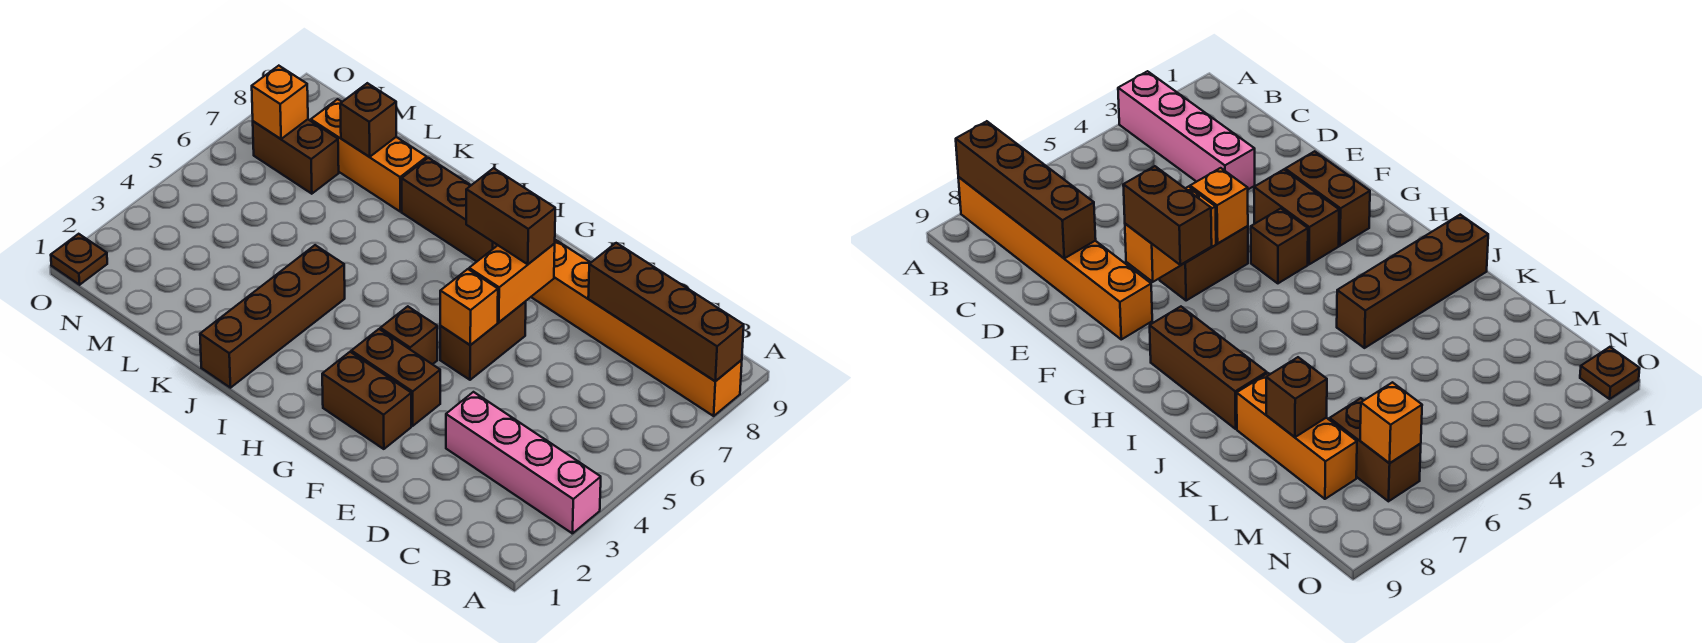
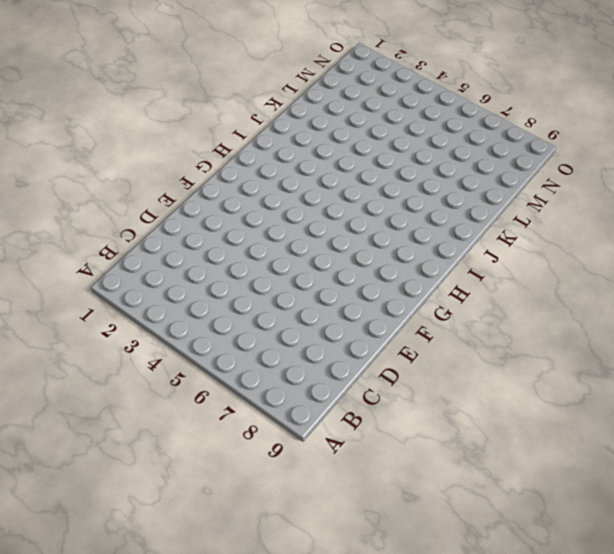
none -> pink brick A3:D3 level 1
none -> orange brick A8:F8 level 1
none -> brown brick F2:G2 level 1

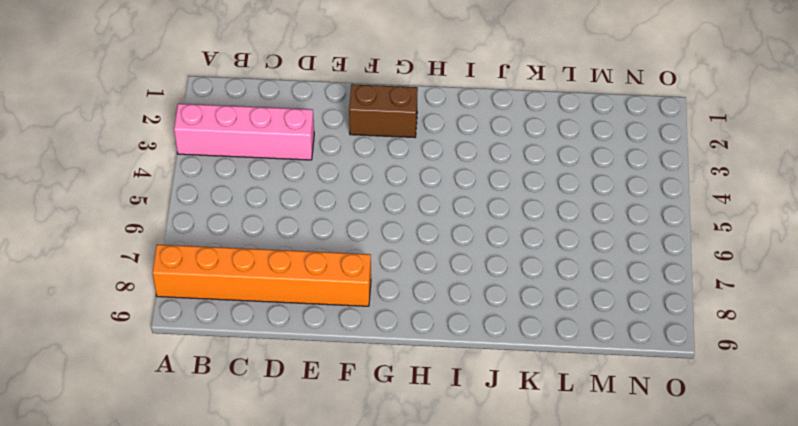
none -> brown brick F3:G3 level 1
none -> brown brick F5:F6 level 1
none -> brown brick G4 level 1

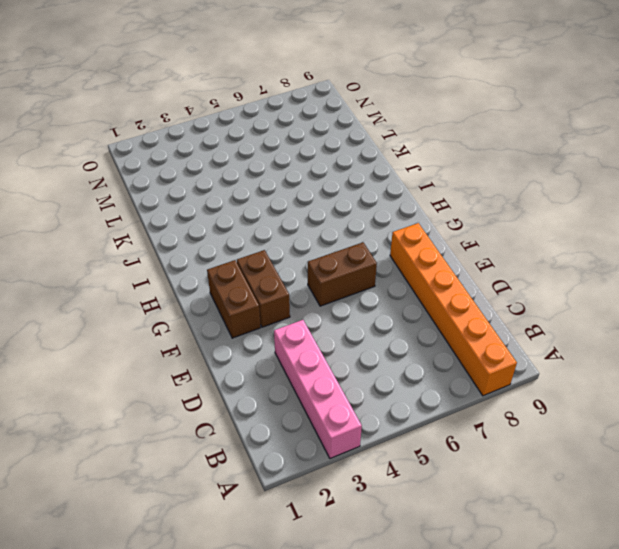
none -> brown brick G4 level 1
none -> brown brick H8:J8 level 1
none -> brown brick J1:J4 level 1

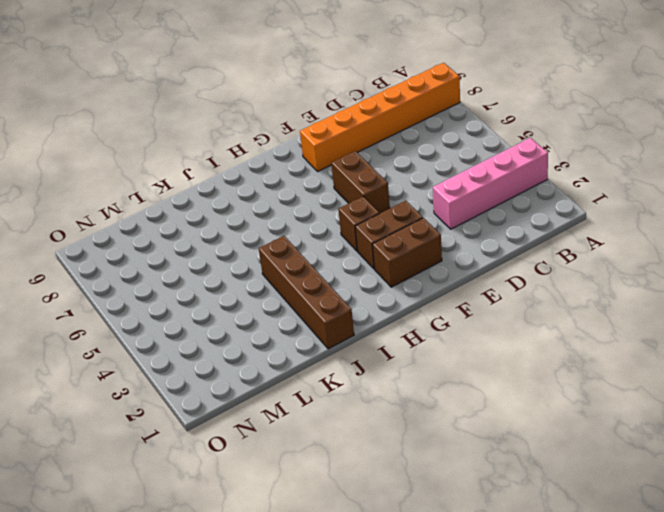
none -> brown brick H8:J8 level 1
none -> orange brick K8:M8 level 1
none -> brown brick M7:N7 level 1

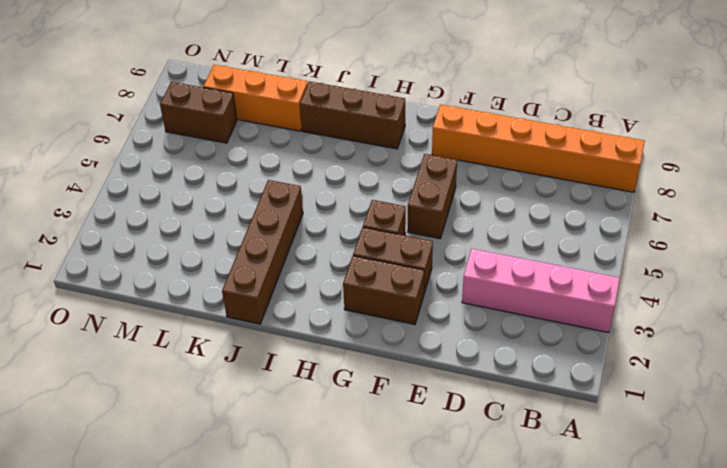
none -> brown plate O1 level 1
none -> brown brick A8:D8 level 2
none -> orange brick F5 level 2

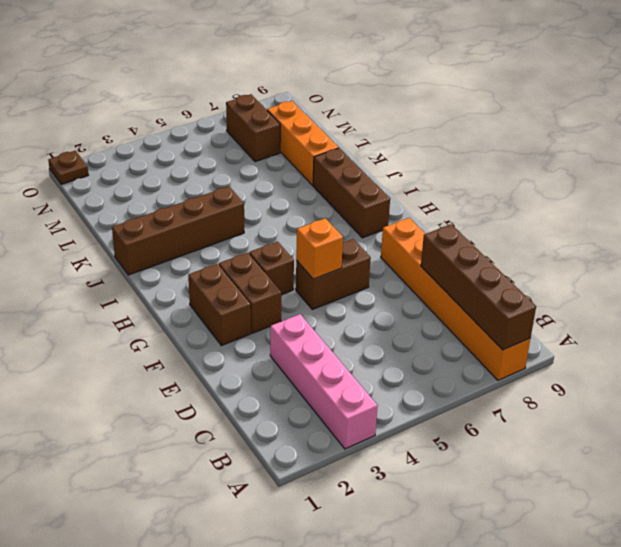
none -> orange brick F6:F7 level 2
none -> brown brick L8 level 2
none -> orange brick N7 level 2

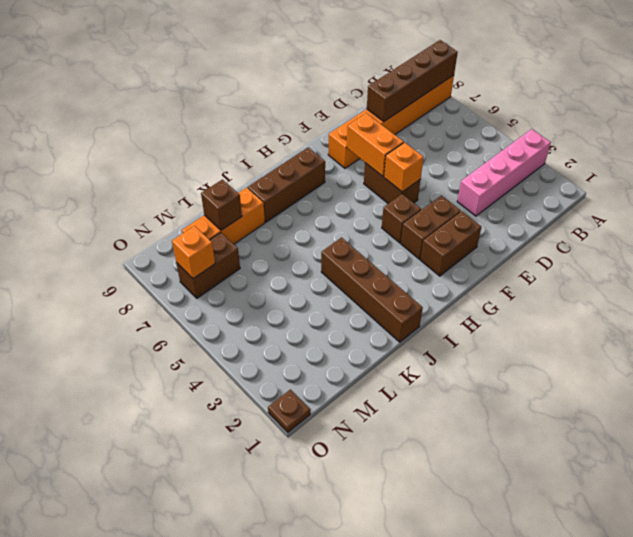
none -> brown brick F7:G7 level 3

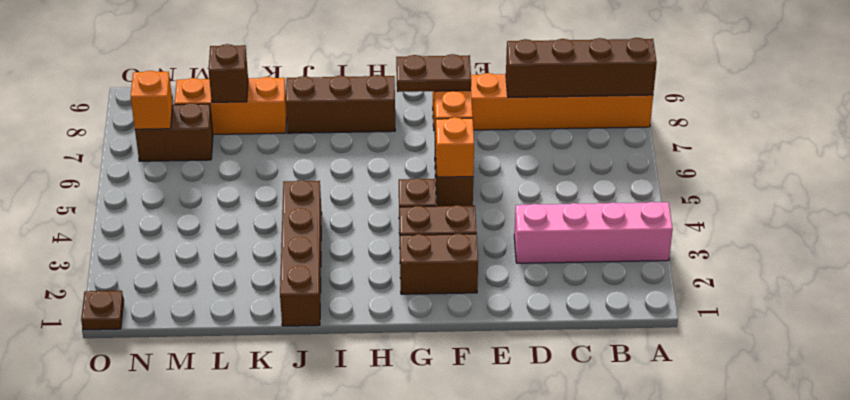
brown plate F7:G7 level 3 -> brown brick F7:G7 level 3

